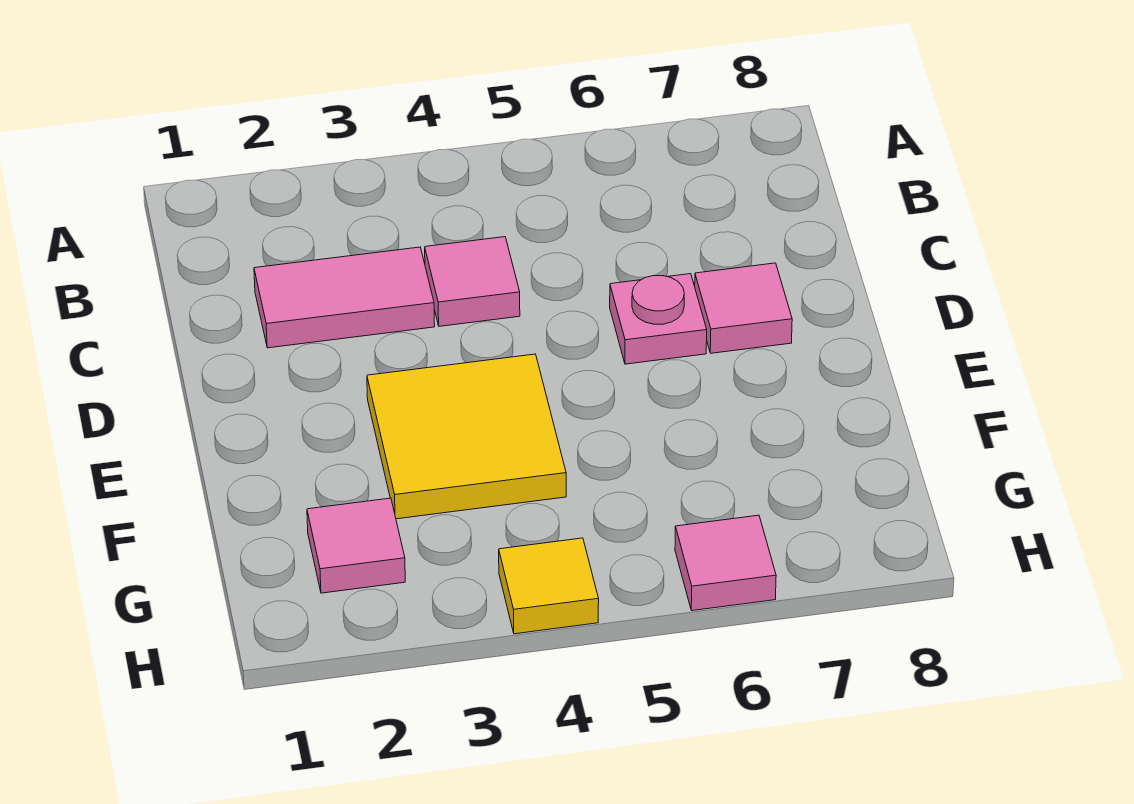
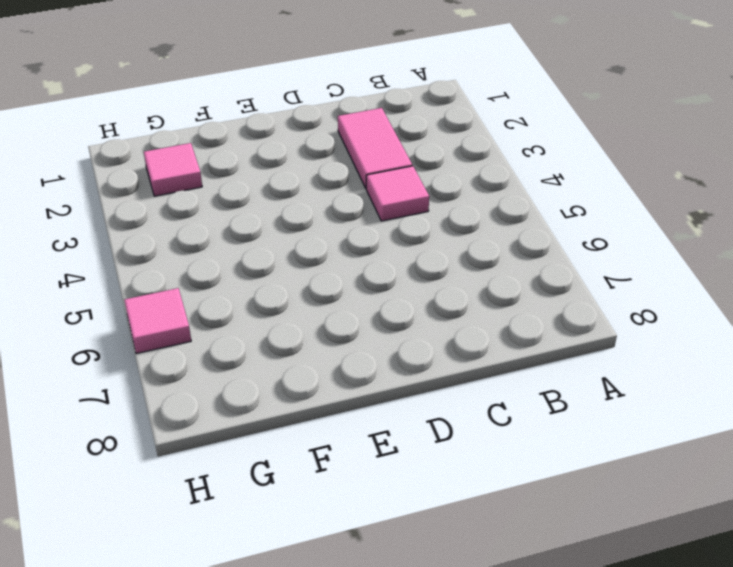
none -> pink plate D6 level 1
none -> pink tile D7 level 1

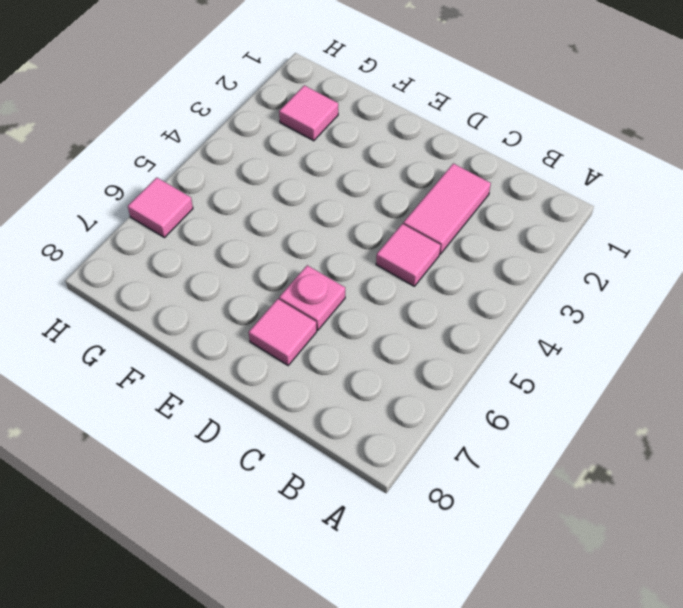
none -> yellow tile E3:F4 level 1
none -> yellow tile H4 level 1

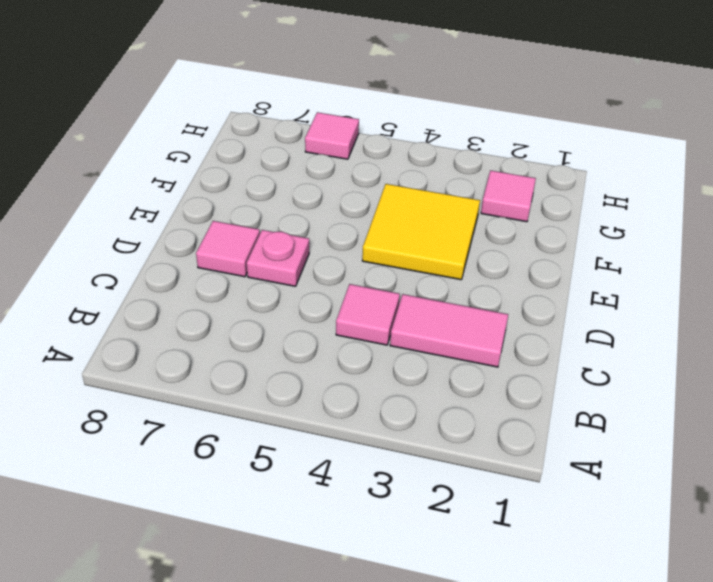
none -> yellow tile H4 level 1

